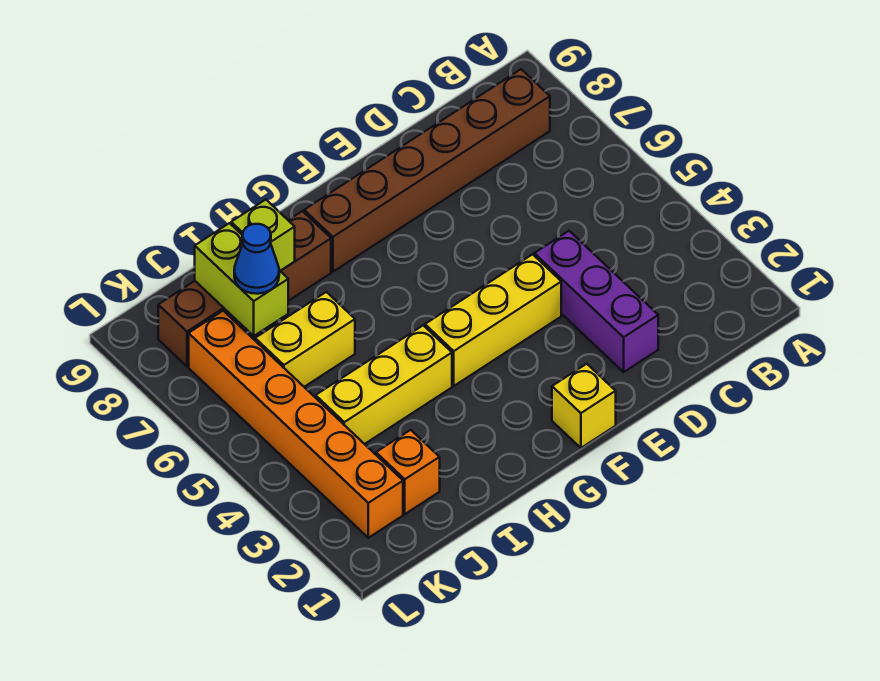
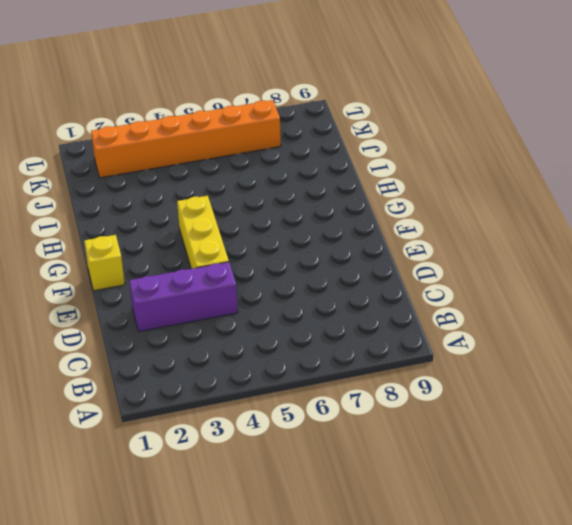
none -> brown brick B8:G8 level 1
none -> yellow brick H4:J4 level 1
none -> brown brick H8:K8 level 1

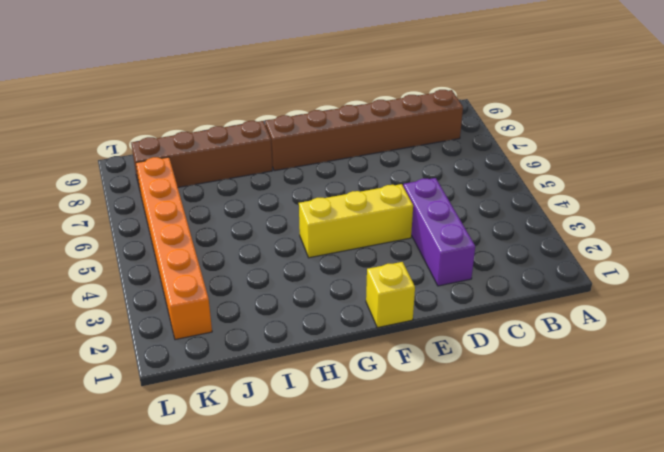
none -> yellow brick H4:J4 level 1
none -> yellow brick I6:J6 level 1
none -> orange brick J2 level 1

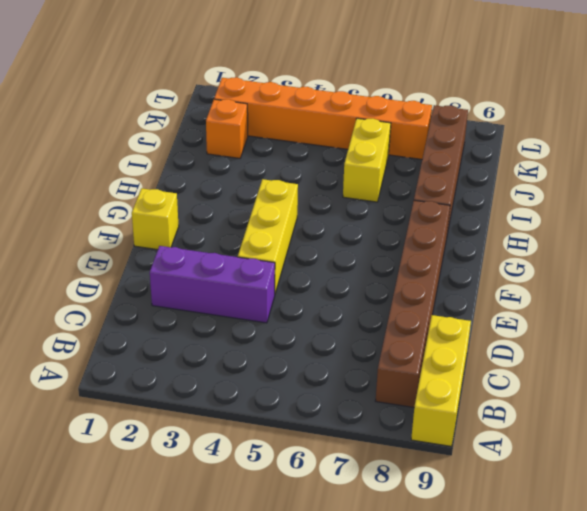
yellow brick A9:C9 level 1 -> yellow brick H4:J4 level 1
none -> lime brick I8 level 2
none -> lime brick J7:J8 level 2
none -> blue cone J7 level 3

